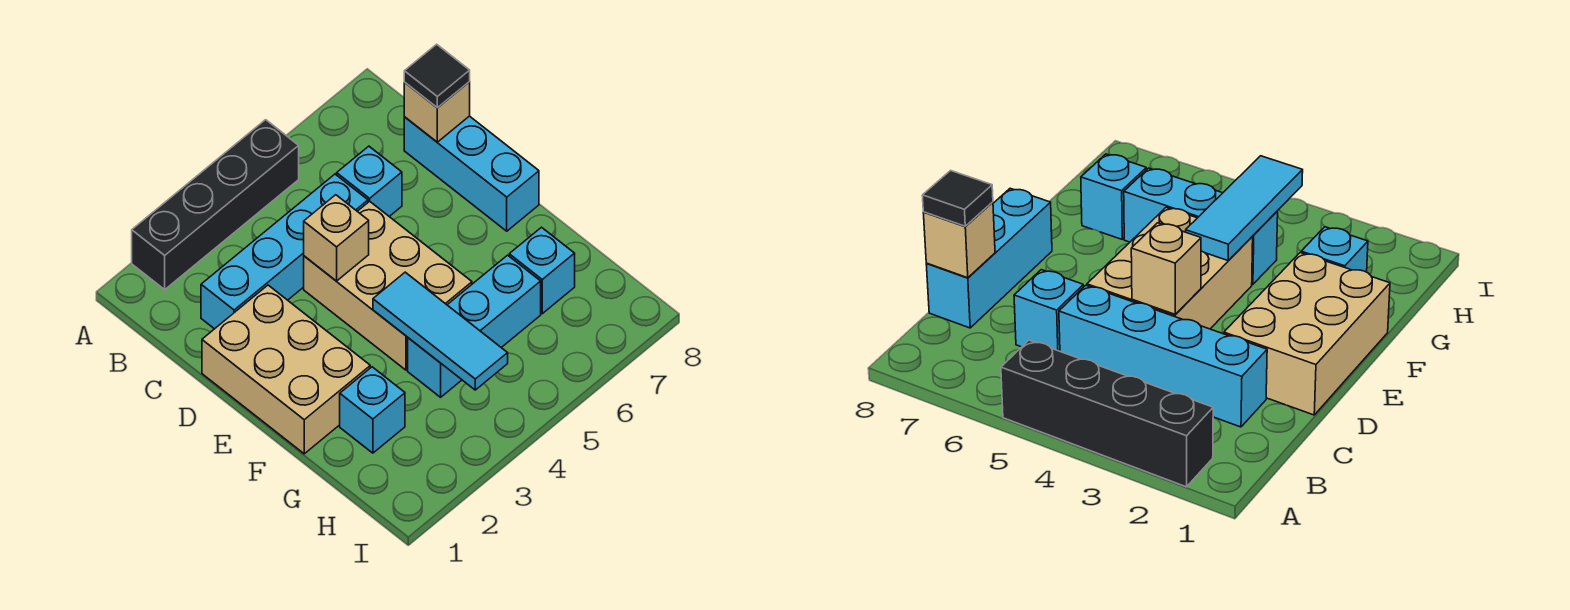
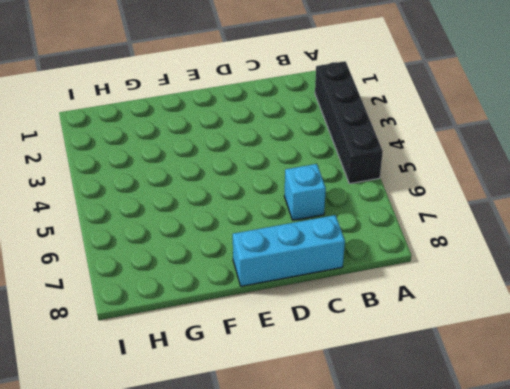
none -> cyan brick C2:C5 level 1
none -> tan brick D1:F2 level 1
none -> tan brick D4:F5 level 1

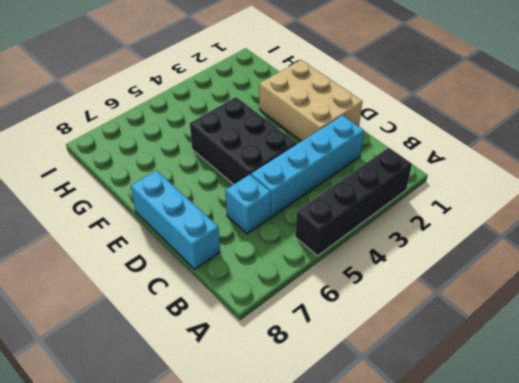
black brick D4:F5 level 1 -> tan brick D4:F5 level 1
none -> cyan brick G2 level 1
none -> cyan brick G4:G6 level 1
none -> cyan brick G7 level 1

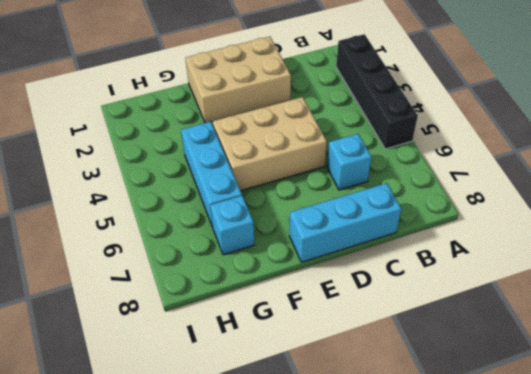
none -> cyan brick C2:C5 level 1
none -> cyan brick G2 level 1
none -> tan brick C8 level 2

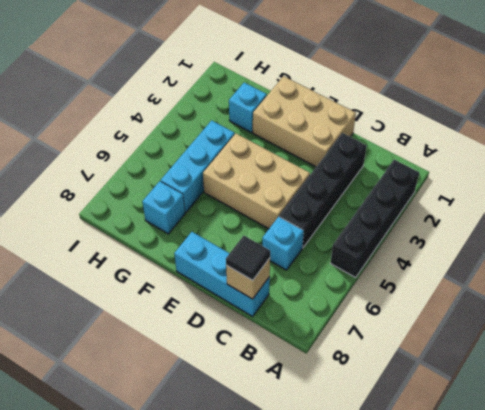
black brick C2:C5 level 1 -> cyan brick C2:C5 level 1
none -> tan brick D4 level 2
none -> cyan tile F4:H4 level 2

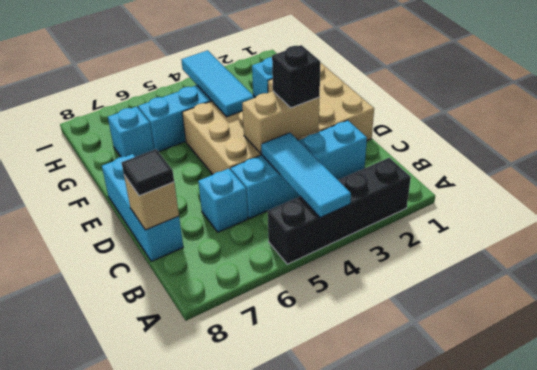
cyan tile A4:C4 level 2 -> none
tan brick D3:D4 level 2 -> tan brick D4 level 2
black brick D3 level 3 -> none

